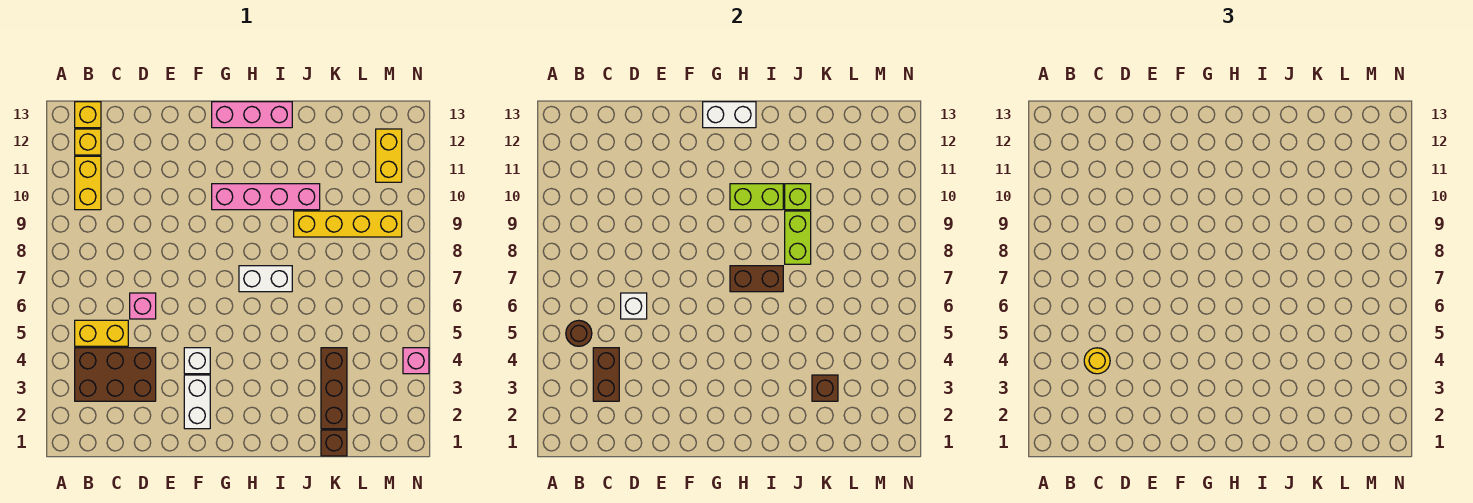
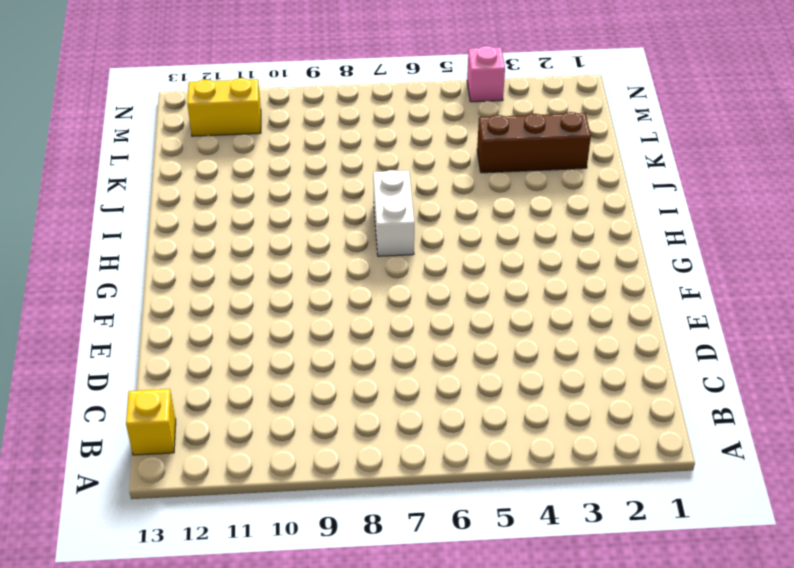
none -> brown brick B3:D4 level 1
none -> yellow brick B5:C5 level 1
none -> yellow brick B10:B11 level 1

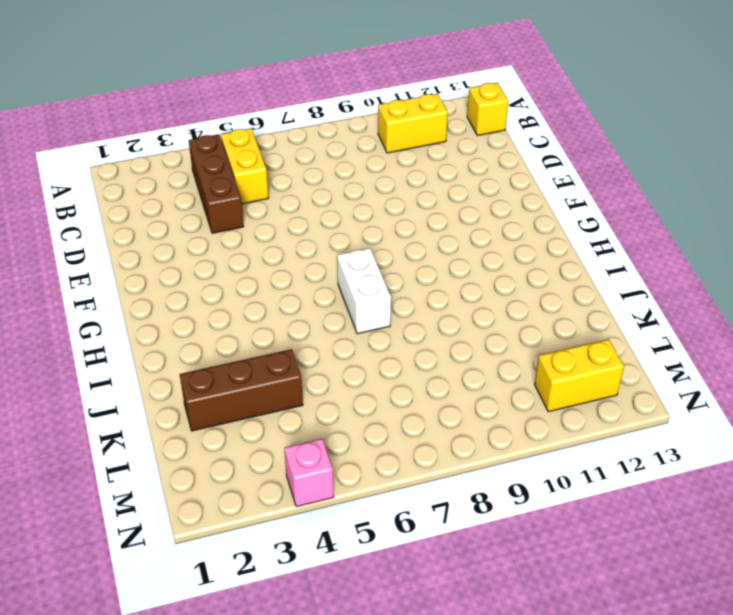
brown brick B4:D4 level 1 -> brown brick B3:D4 level 1
none -> yellow brick B12 level 1
none -> pink brick D6 level 1
none -> white brick F2:F3 level 1

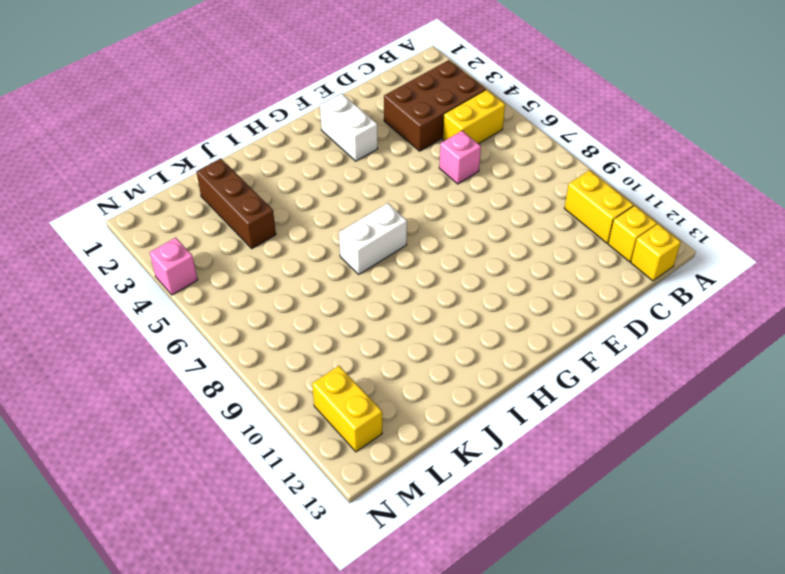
none -> white brick F4 level 1
none -> pink brick G10:J10 level 1
none -> pink brick G13:I13 level 1

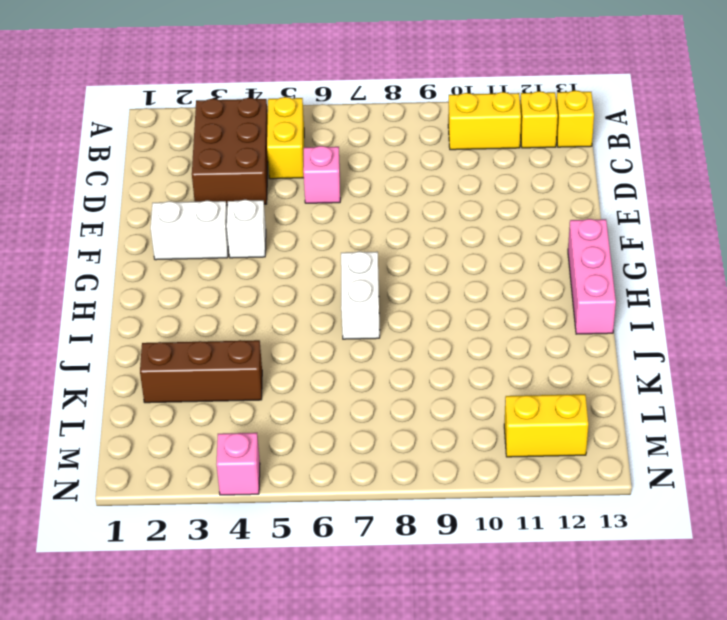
none -> pink brick G10:J10 level 1
none -> yellow brick J9:M9 level 1
none -> brown brick K1 level 1

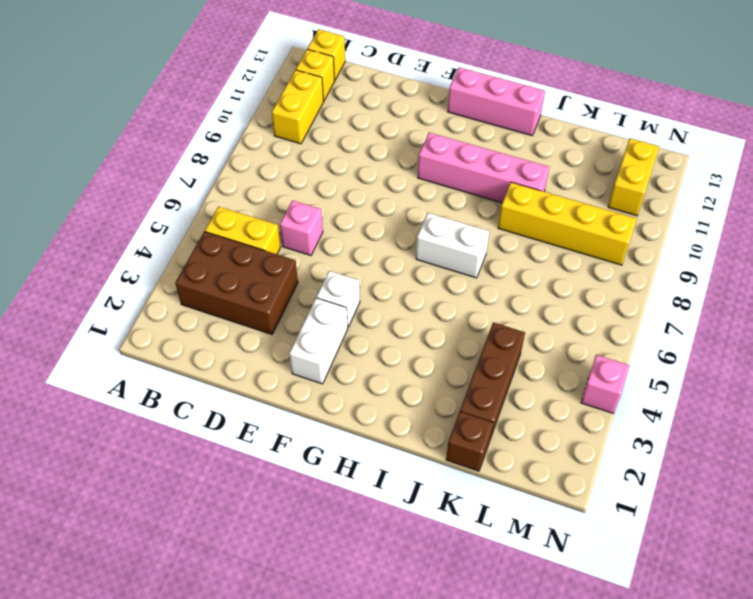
none -> brown round brick B5 level 2
none -> brown brick C3:C4 level 2
none -> white brick D6 level 2

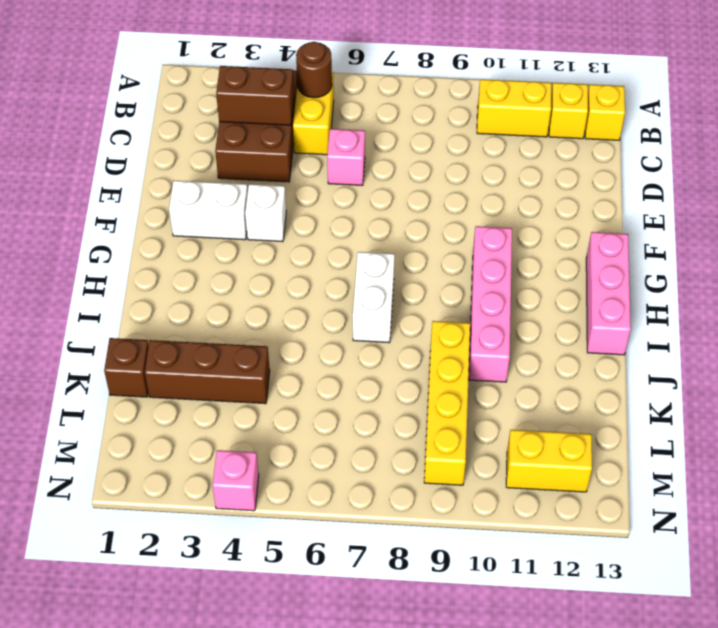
none -> white brick D6 level 2
none -> white brick G13:H13 level 2
none -> brown brick H7:I7 level 2

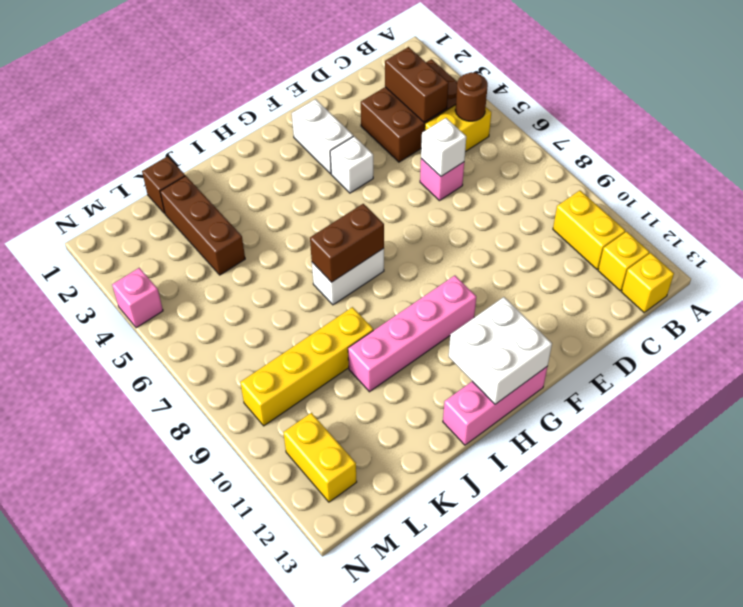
white brick G12:H13 level 2 -> white brick G13:H13 level 2
none -> lime brick H10:I10 level 2
none -> lime brick J8:J9 level 2
none -> lime brick J10 level 2

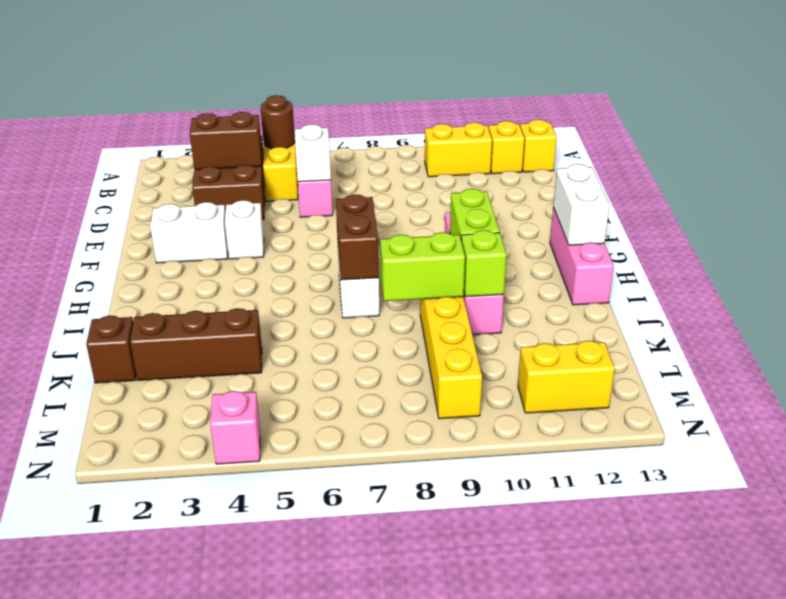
none -> brown brick K3 level 2
none -> yellow round brick C4 level 3

